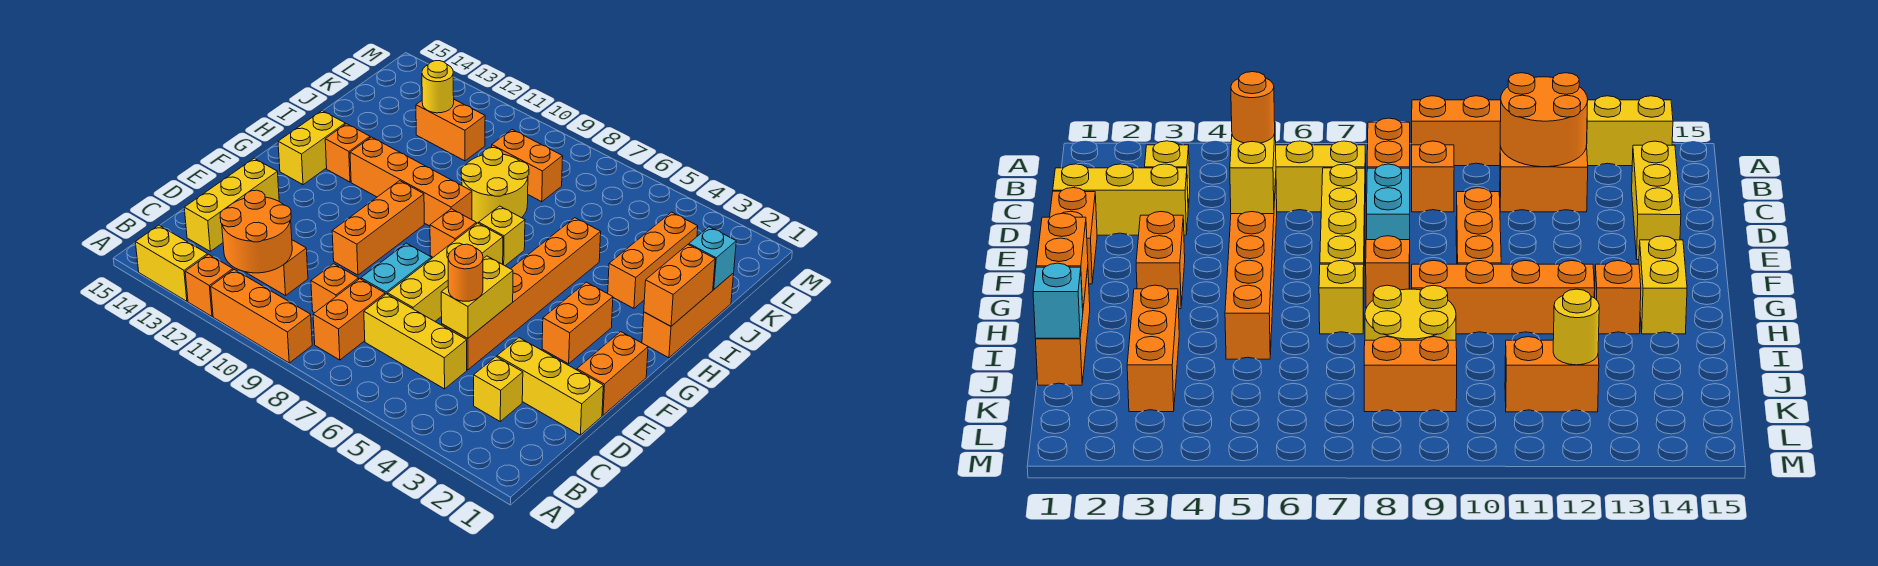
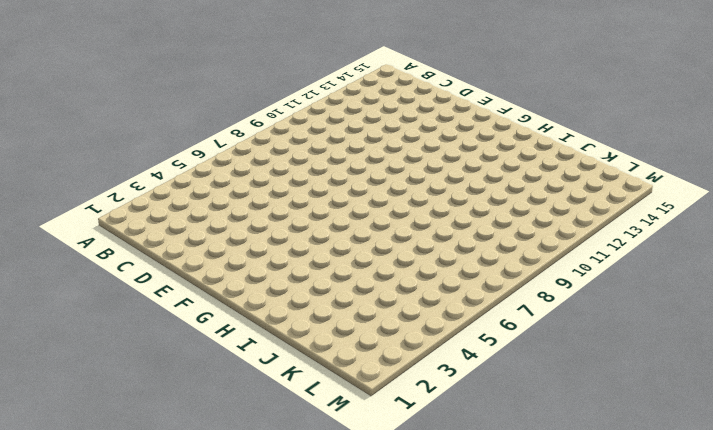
none -> orange brick A9:A11 level 1
none -> orange brick A12 level 1
none -> yellow brick A13:A14 level 1
none -> orange brick B8:C8 level 1

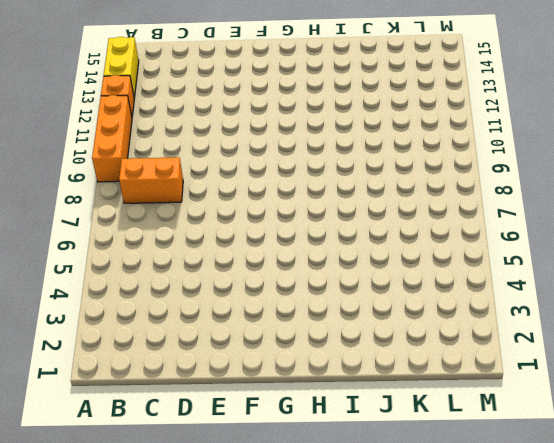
none -> yellow brick C3 level 1
none -> yellow brick C5:C7 level 1
none -> orange brick C9 level 1
none -> orange brick C11:C12 level 1

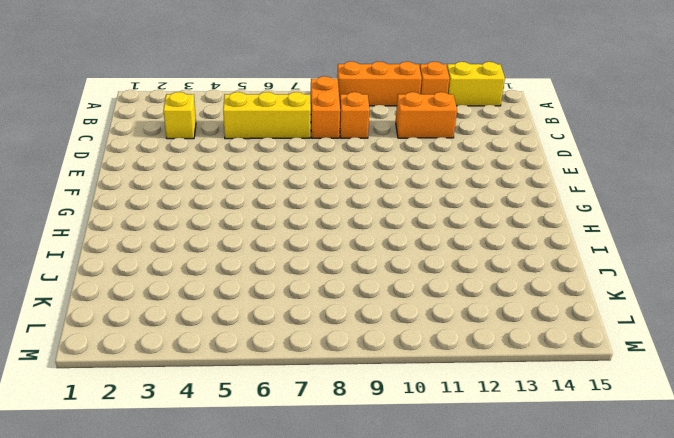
none -> yellow brick C14:E14 level 1
none -> yellow brick D1:D3 level 1
none -> orange brick D5:I5 level 1
none -> yellow brick D7:G7 level 1

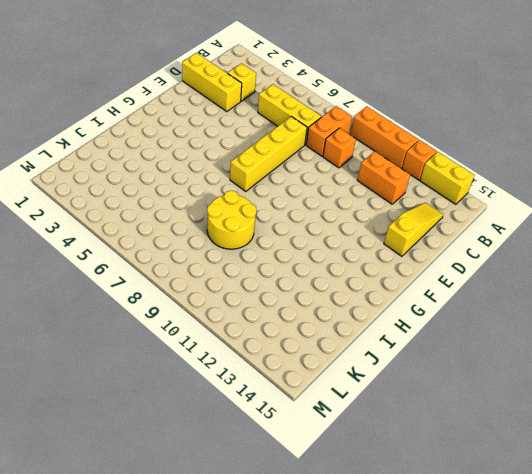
yellow slope C14:E14 level 1 top E -> yellow brick C14:E14 level 1
none -> orange brick D5:I5 level 1
none -> cyan brick D8:E8 level 1
none -> orange brick E1:F1 level 1
none -> orange brick E10:G10 level 1

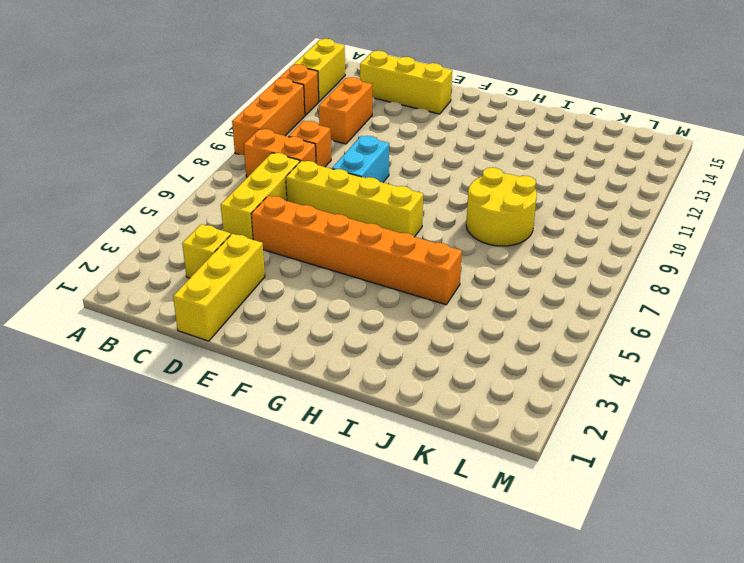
cyan brick E8:E9 level 1 -> cyan brick D8:E8 level 1
none -> orange brick E1:F1 level 1
none -> orange brick E10:G10 level 1
none -> orange brick F3:G3 level 1
none -> orange brick G8 level 1

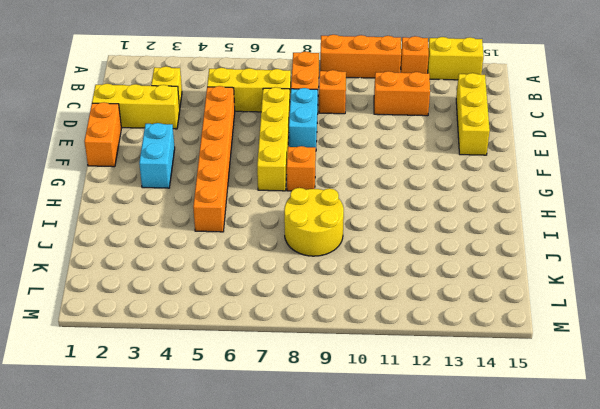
cyan brick F3:G3 level 1 -> orange brick F3:G3 level 1
none -> orange brick E10:G10 level 1
none -> yellow brick G14:H14 level 1
none -> orange brick H1:J1 level 1
none -> yellow brick H7 level 1

